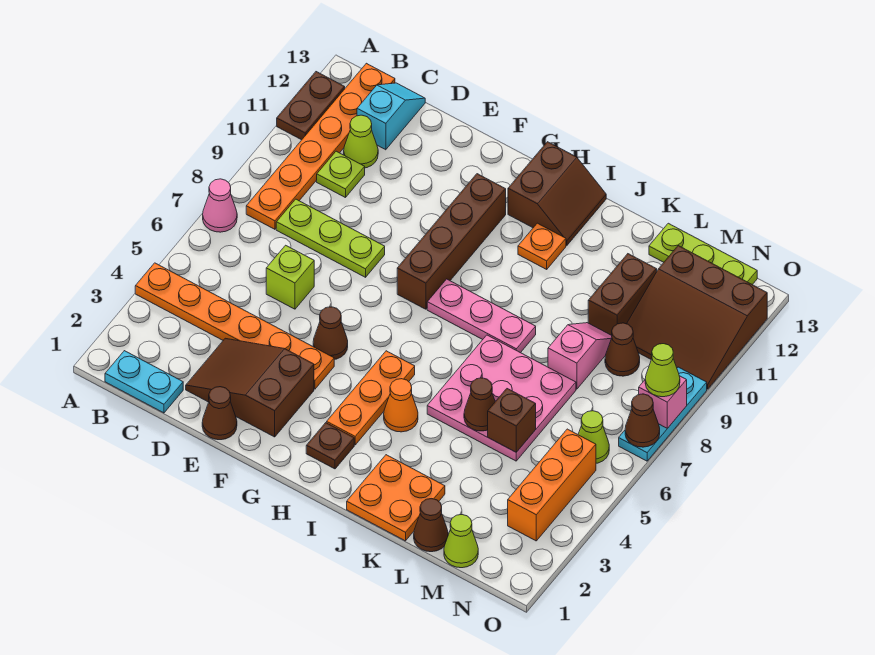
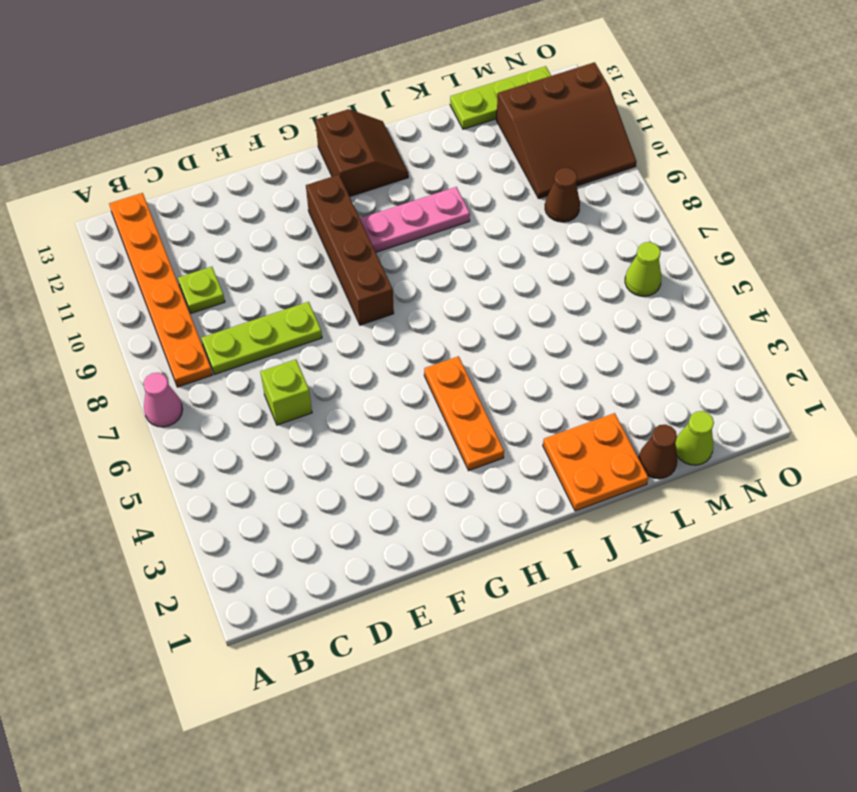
pink plate H10:J10 level 1 -> pink plate H8:J8 level 1
none -> orange plate A4:F4 level 1
none -> brown plate A11:A12 level 1
none -> cyan plate B1:C1 level 1
none -> lime cone C11 level 1

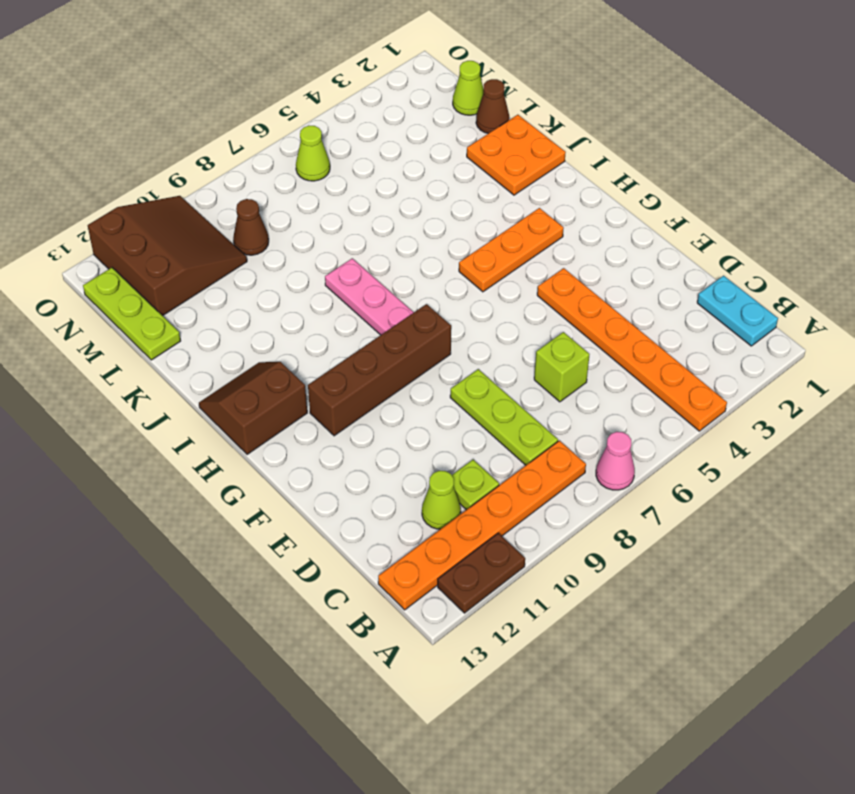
none -> cyan slope C12:C13 level 1 top 12
none -> brown slope D2:F3 level 1 top F
none -> brown cone E1 level 1
none -> brown cone F5 level 1

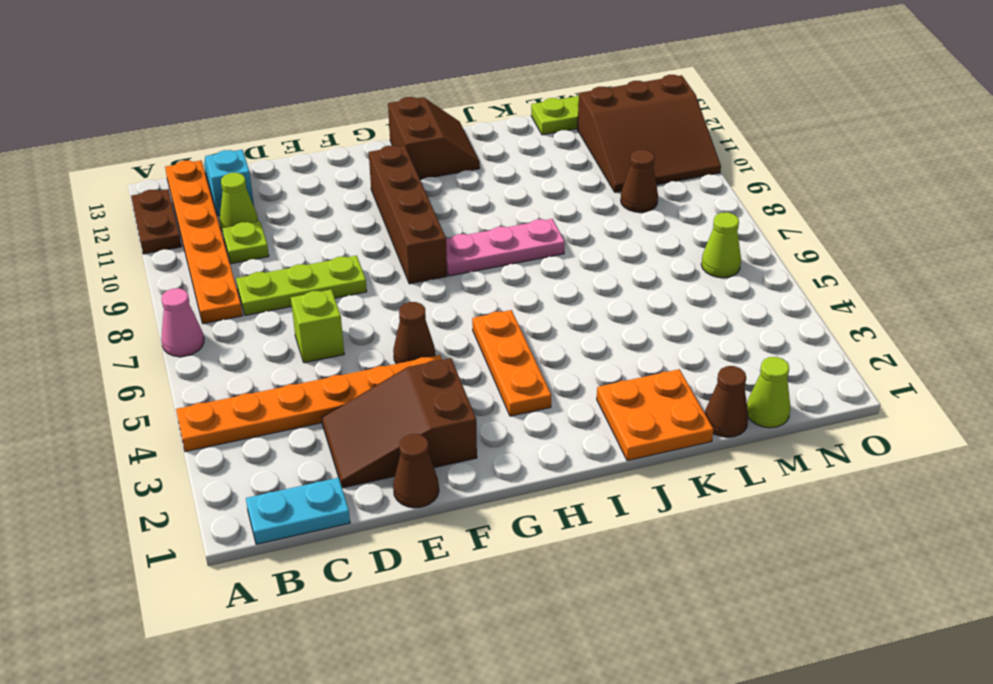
none -> brown plate H2 level 1
none -> orange cone I4 level 1
none -> orange plate I11 level 1
none -> pink plate J5:L7 level 1

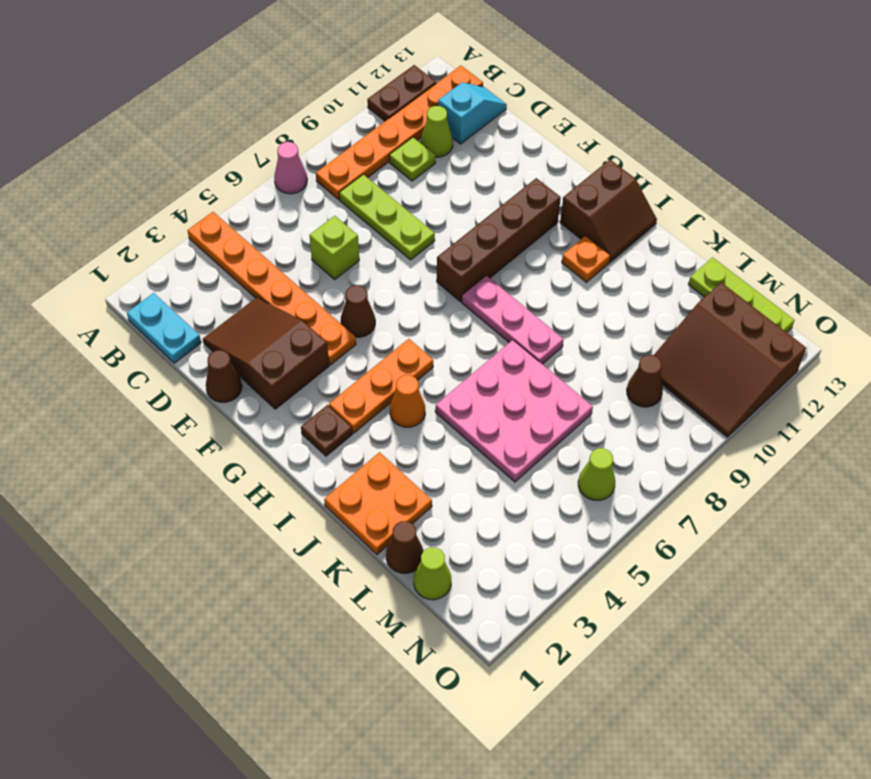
none -> pink slope L8:L9 level 1 top 8
none -> brown brick L10:L11 level 1
none -> orange brick N3:N5 level 1
none -> cyan plate O7:O9 level 1

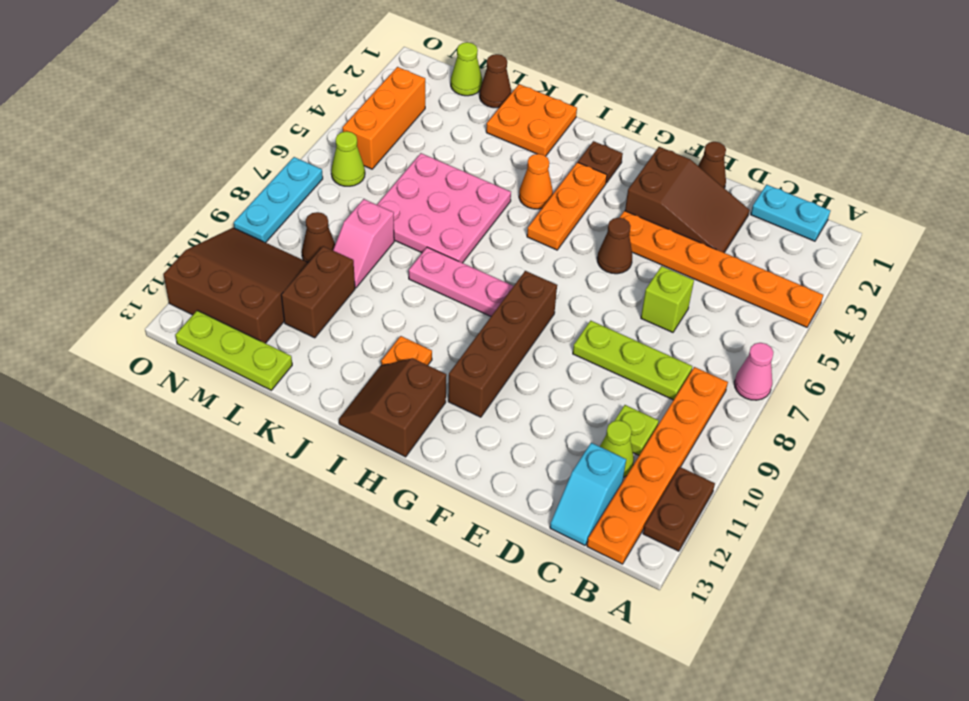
none -> brown cone K5 level 2
none -> brown brick L5 level 2
none -> brown cone O7 level 2
none -> pink brick O8 level 2

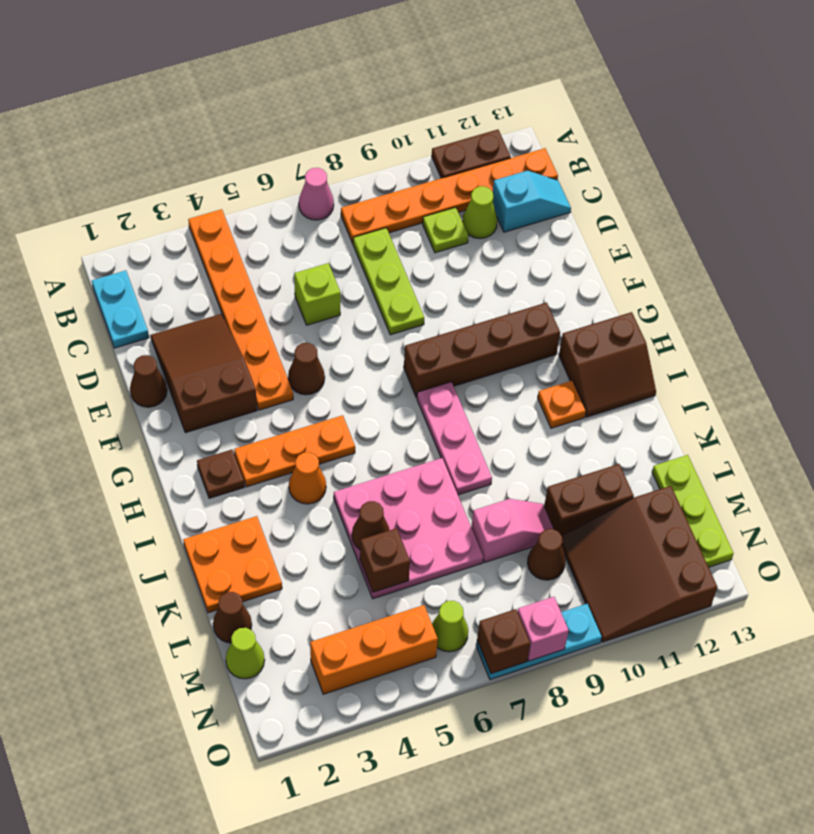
brown brick O7 level 2 -> brown cone O7 level 2
none -> lime cone O8 level 3

